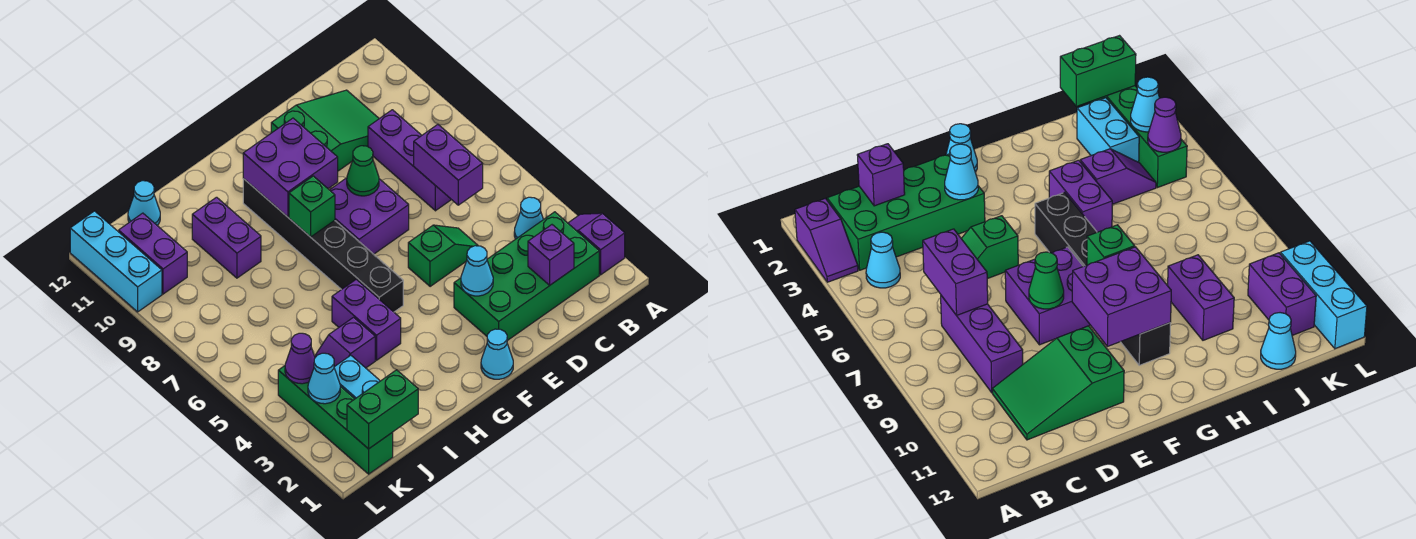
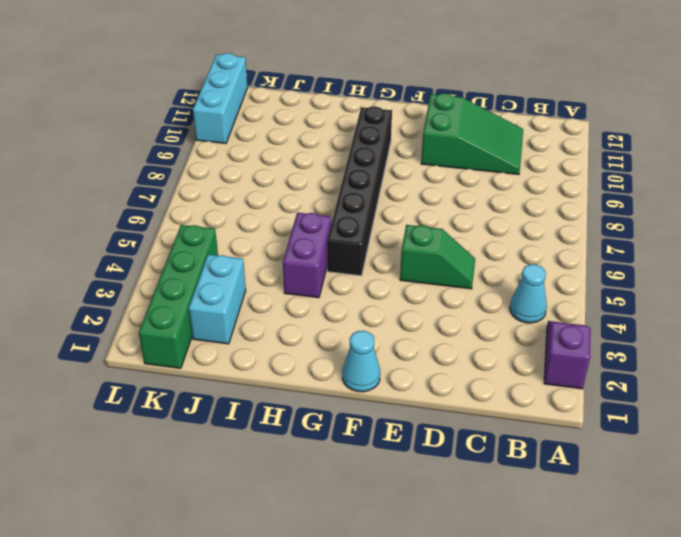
none -> green brick B2:E3 level 1
none -> purple brick C7:C9 level 1
none -> purple brick E7:F8 level 1

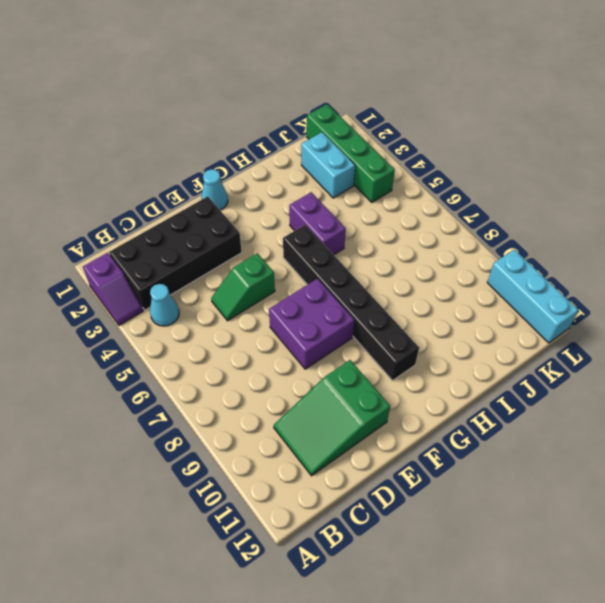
black brick B2:E3 level 1 -> green brick B2:E3 level 1
none -> purple brick C7:C9 level 1
none -> purple slope I4:J4 level 1 top I
none -> purple brick I9:I10 level 1

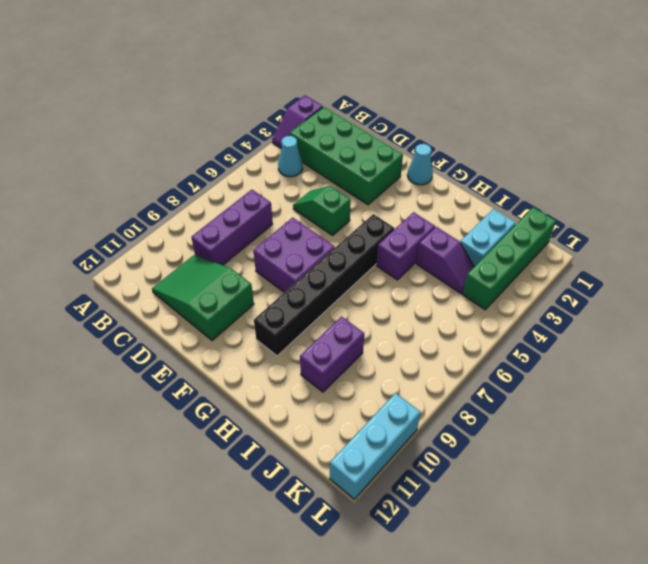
none -> cyan cone J12 level 1
none -> purple brick K10:K11 level 1
none -> purple brick C2 level 2

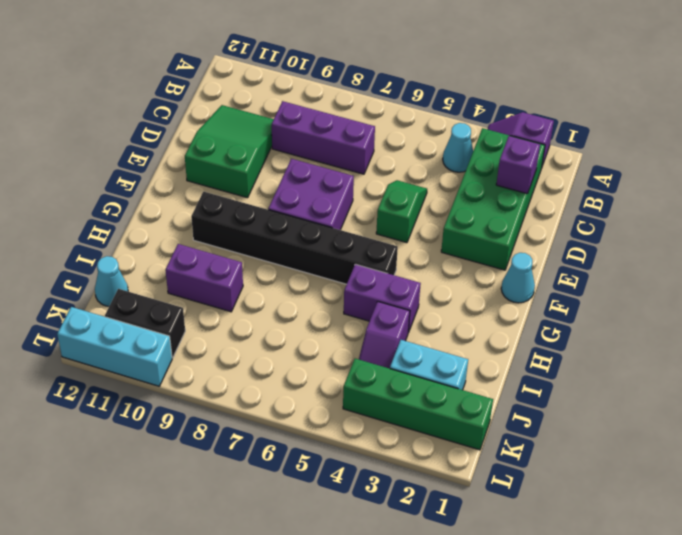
black brick K10:K11 level 1 -> purple brick K10:K11 level 1
none -> purple brick C6:C7 level 2
none -> cyan cone E3 level 2
none -> green cone E8 level 2

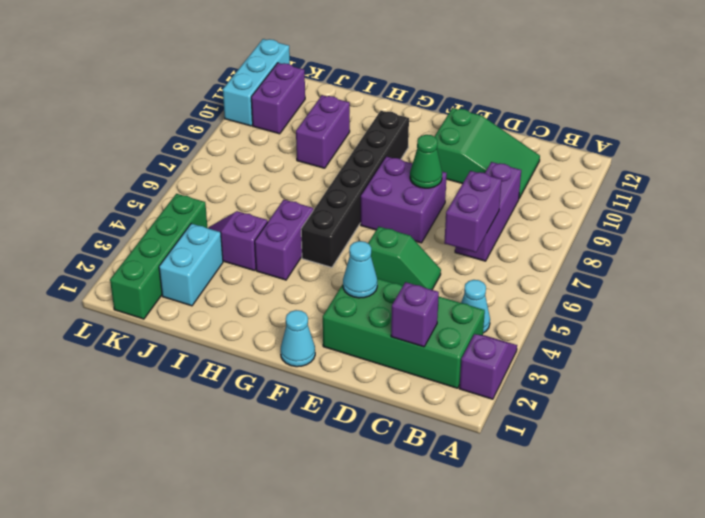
none -> cyan cone J12 level 1
none -> purple brick F9:G10 level 2
none -> green brick G8 level 2

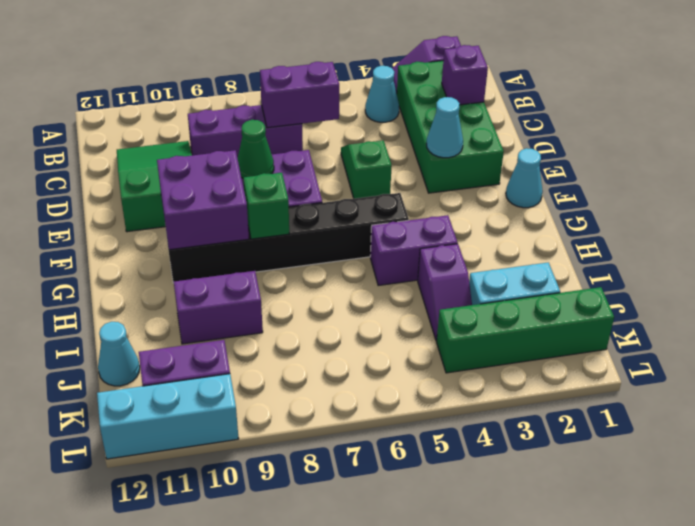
none -> green brick J1:K1 level 2
none -> cyan cone K3 level 2
none -> purple cone K4 level 2

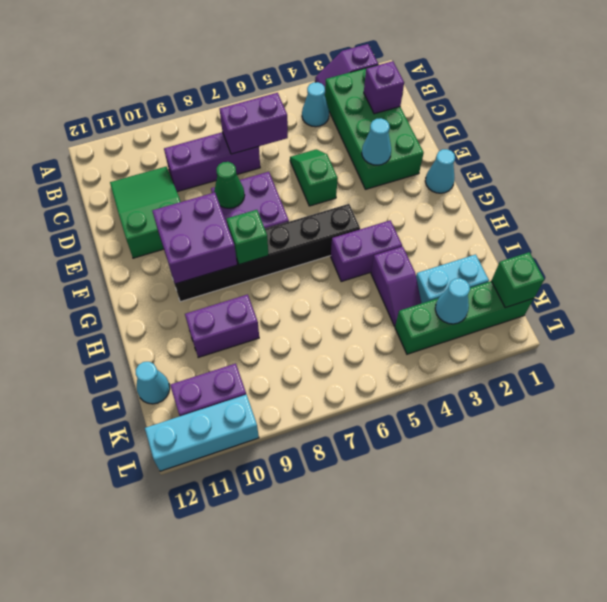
green brick K1 level 2 -> green brick J1:K1 level 2
none -> purple cone K4 level 2

